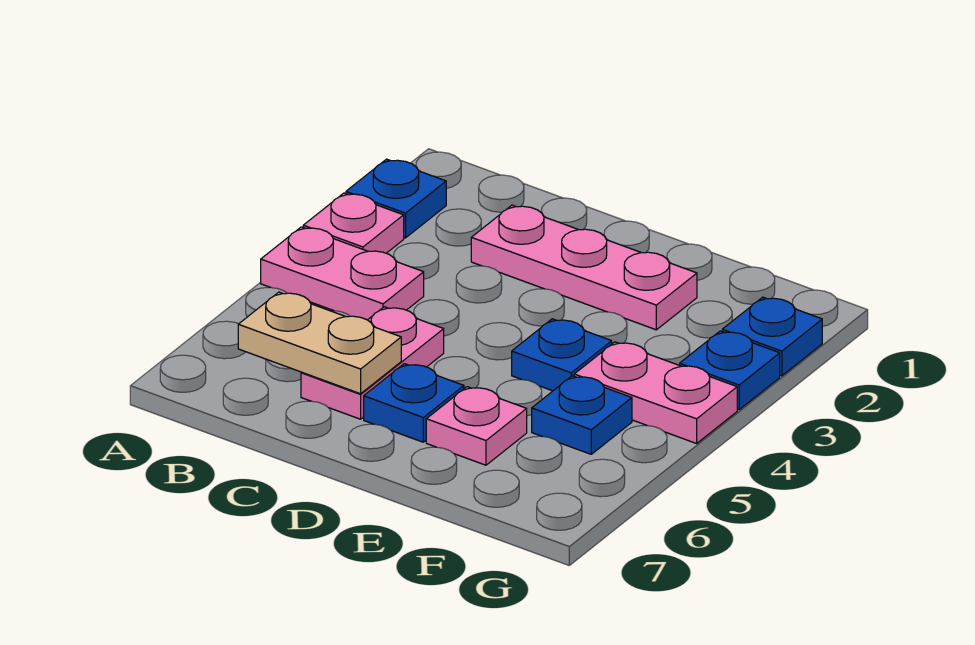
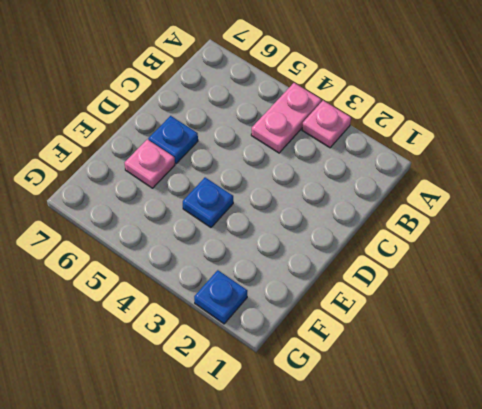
none -> blue plate A2 level 1
none -> pink plate C2:E2 level 1
none -> pink plate C5:C6 level 1

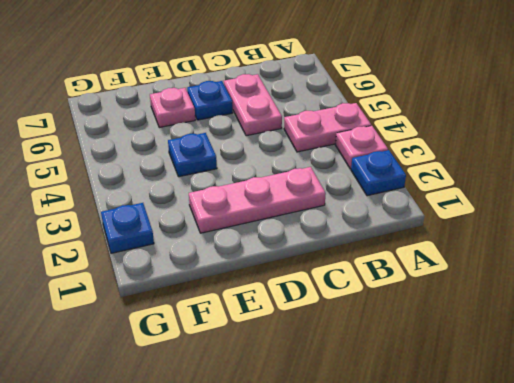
none -> pink plate F4:G4 level 1
none -> blue plate F5 level 1
none -> blue plate G3 level 1

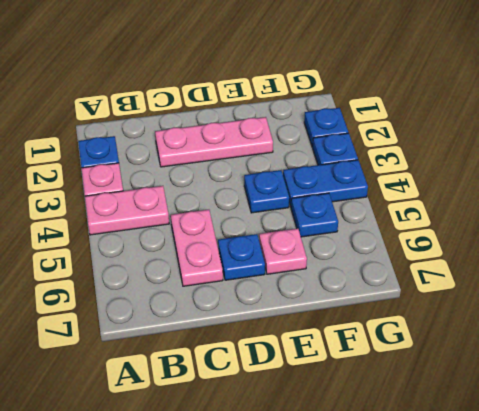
blue plate F4:G4 level 1 -> pink plate F4:G4 level 1
none -> tan plate B6:C6 level 2

